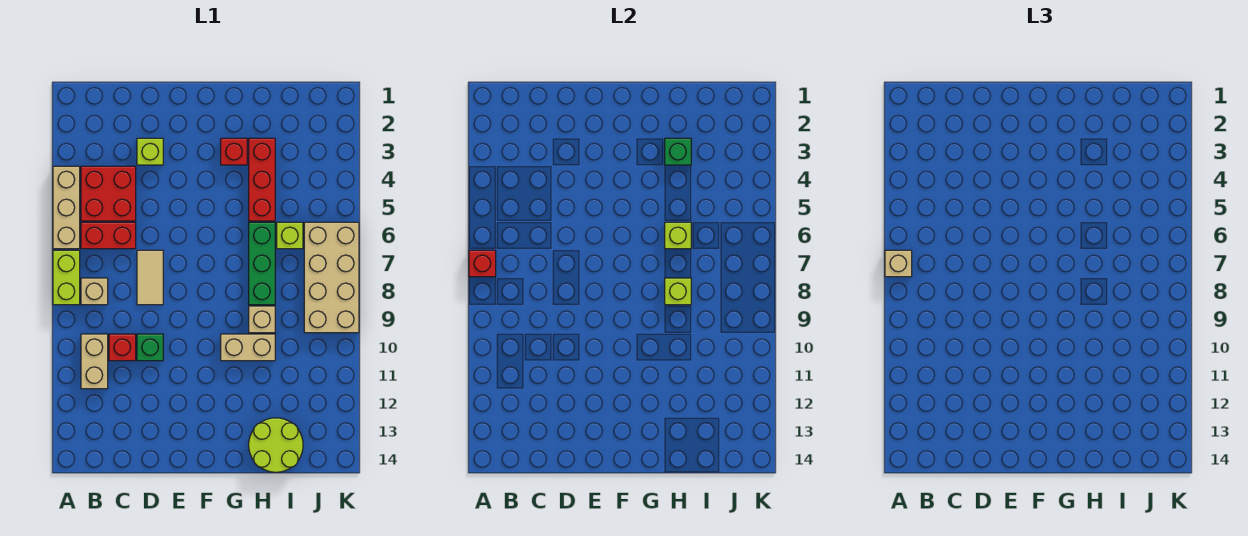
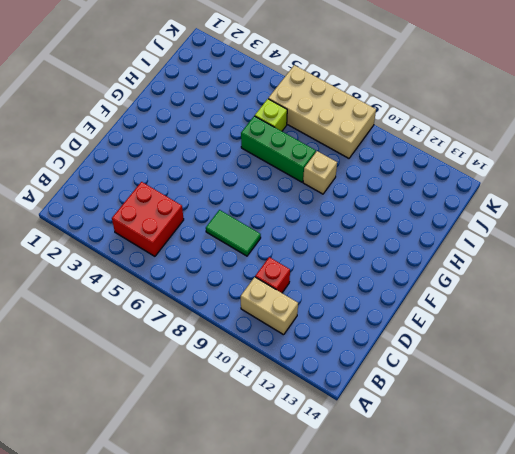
green tile D7:D8 level 1 -> tan tile D7:D8 level 1
none -> tan brick A4:A6 level 1
none -> lime brick A7:A8 level 1
none -> red brick B6:C6 level 1

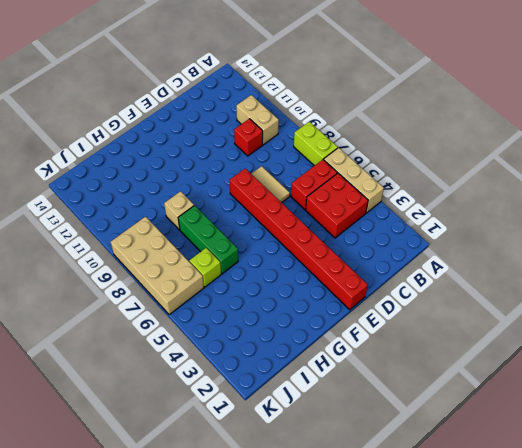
red brick E1:E8 level 1 -> none
none -> tan brick B8 level 1
none -> lime brick D3 level 1
none -> green brick D10 level 1

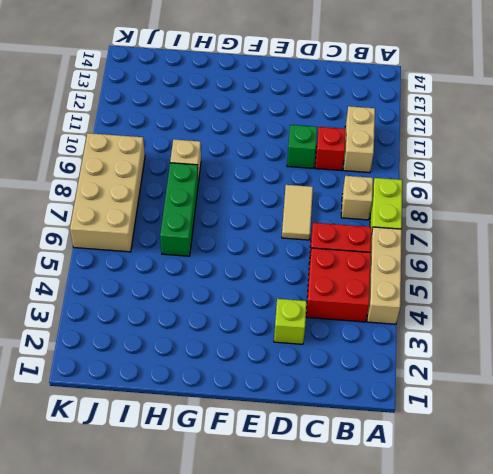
none -> red brick G3 level 1
none -> tan brick G10:H10 level 1
none -> red brick H3:H5 level 1

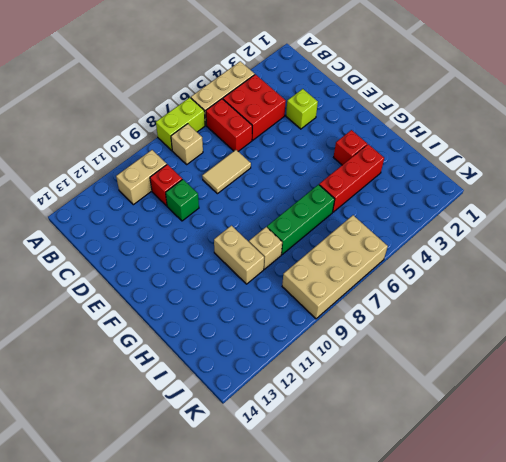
none -> lime round brick H13:I14 level 1
none -> lime brick I6 level 1
none -> red brick A7 level 2

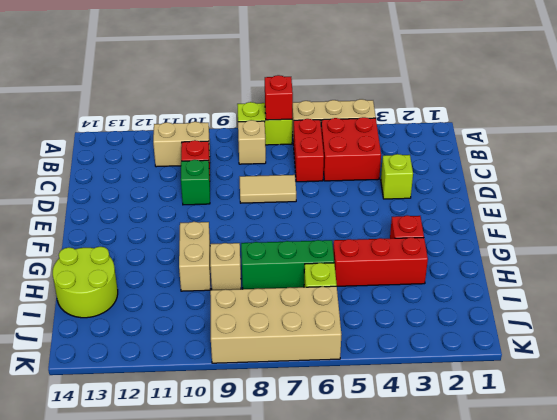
none -> green brick H3 level 2
none -> lime brick H6 level 2
none -> lime brick H8 level 2

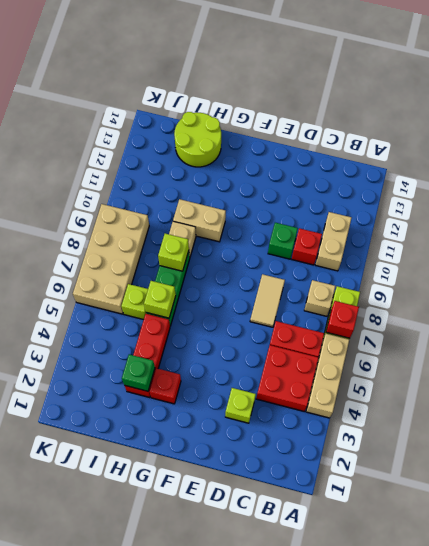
none -> tan brick A7 level 3

